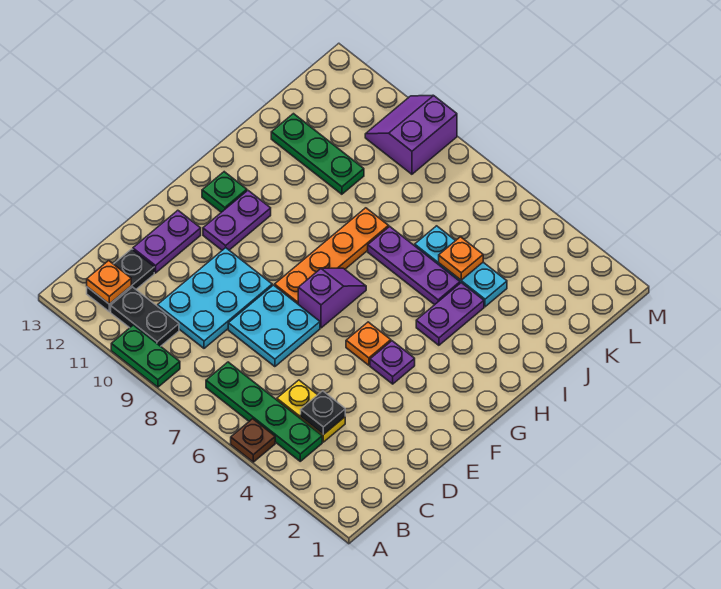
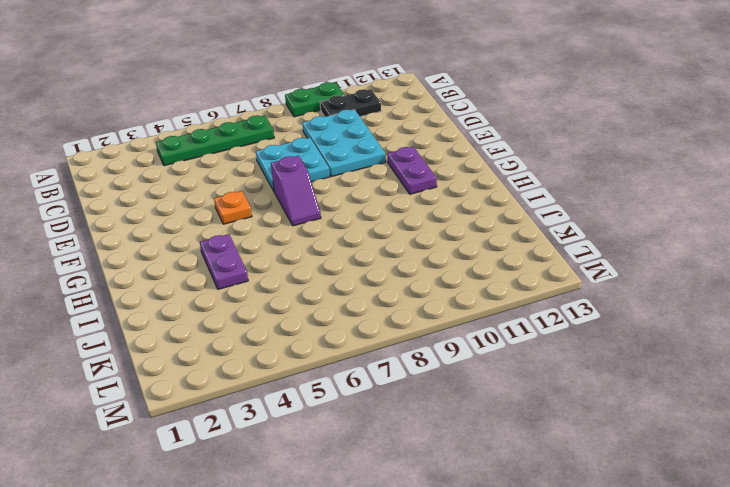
none -> brown plate A5 level 1
none -> black plate B12:C12 level 1
none -> yellow plate C4:C5 level 1

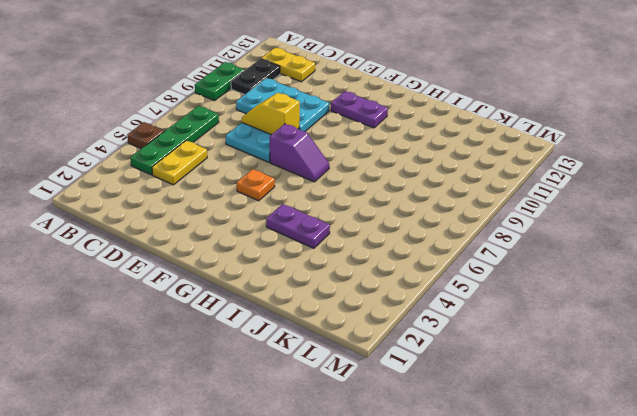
yellow plate B12:C12 level 1 -> black plate B12:C12 level 1
yellow slope D8:E8 level 2 top E -> none
none -> purple plate D12:E12 level 1
none -> purple plate F4 level 1
none -> orange plate F8:I8 level 1

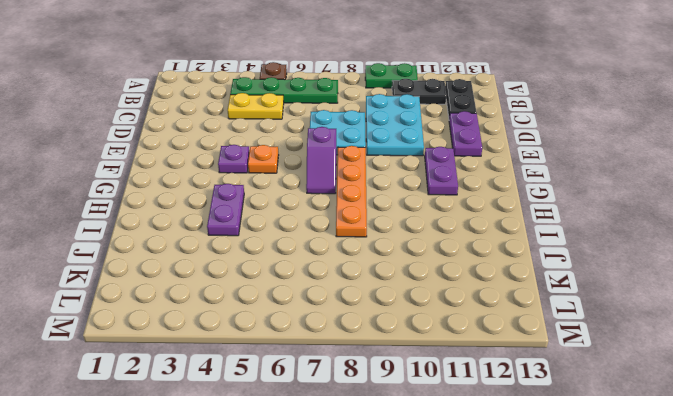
none -> green plate G12 level 1
none -> purple plate I5:I7 level 1
none -> cyan plate J4:J6 level 1

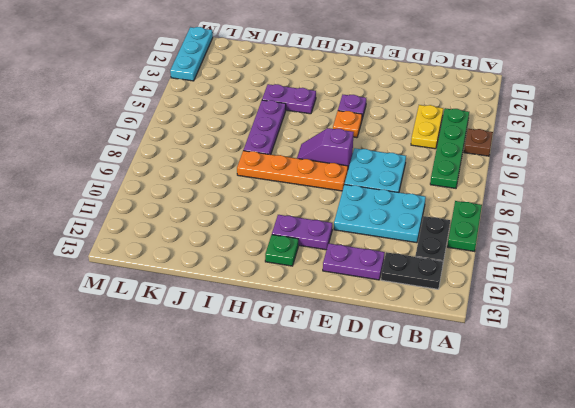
cyan plate M1:M3 level 1 -> cyan plate J4:J6 level 1
none -> green plate J10:J12 level 1
none -> purple slope L9:M10 level 1 top 9
none -> orange plate B12 level 2

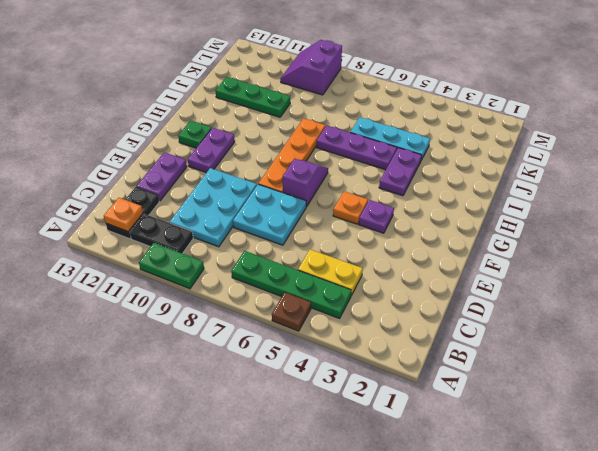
none -> black plate C4 level 2
none -> orange plate J5 level 2

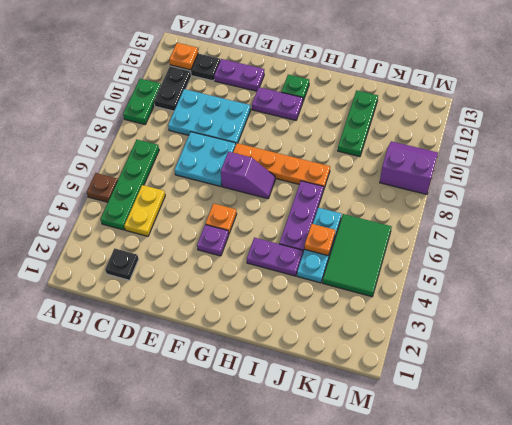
black plate C2 level 1 -> black plate C4 level 2
green tile K4:L6 level 1 -> none

